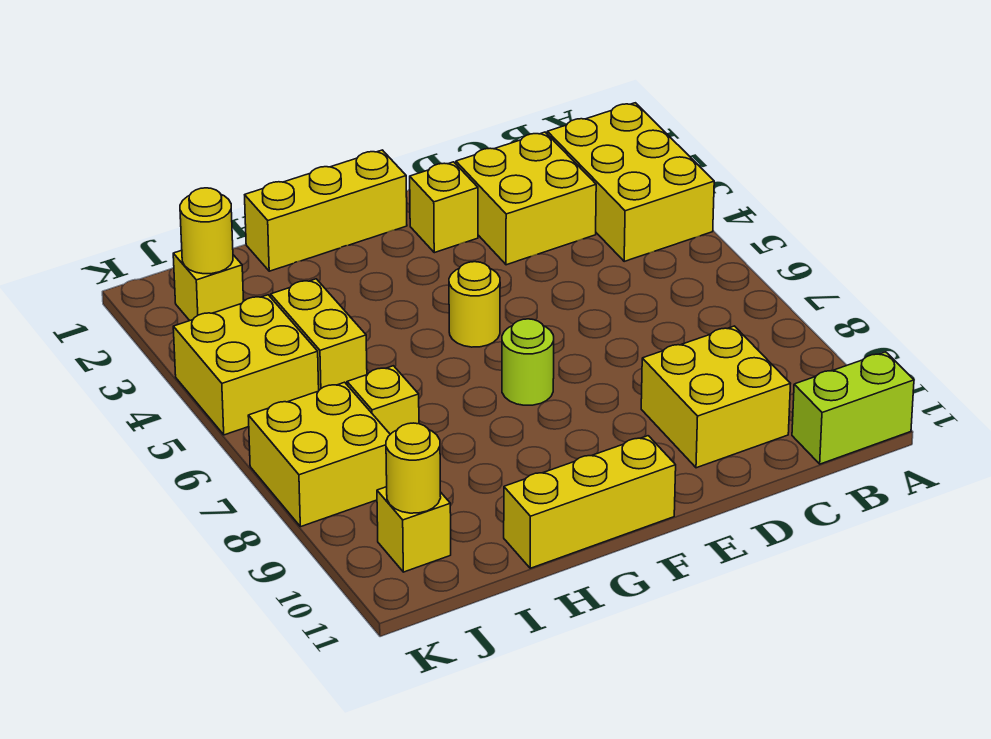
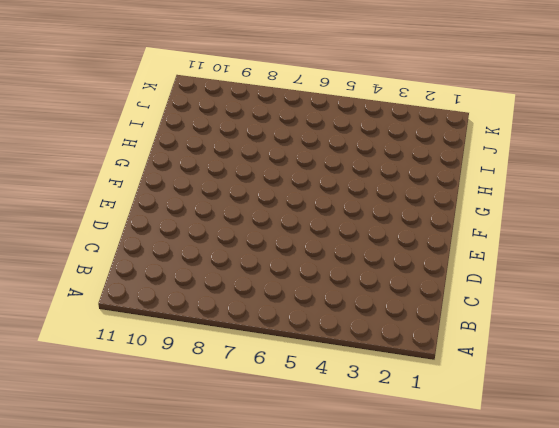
none -> yellow brick A2:B4 level 1
none -> lime brick A11:B11 level 1
none -> yellow brick C2:D3 level 1

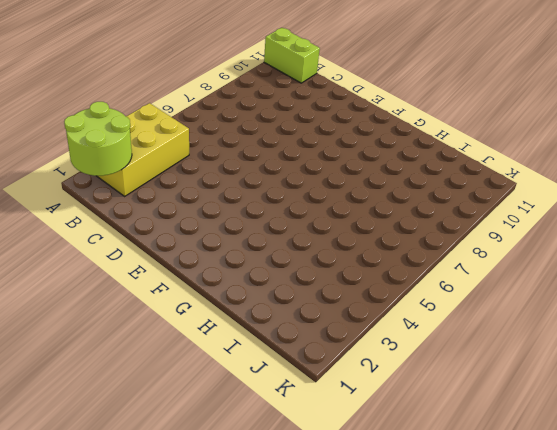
lime round brick A1:B2 level 2 -> none
none -> yellow brick C2:D3 level 1
none -> yellow brick C9:D10 level 1
none -> yellow brick E2 level 1

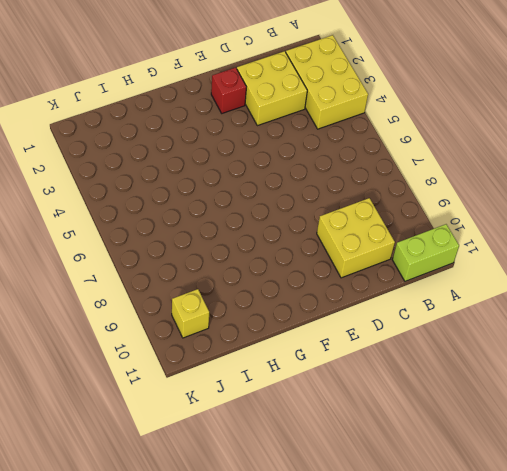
red brick E2 level 1 -> yellow brick E2 level 1
none -> yellow brick F1:H1 level 1
none -> yellow round brick F5 level 1
none -> lime round brick F7 level 1

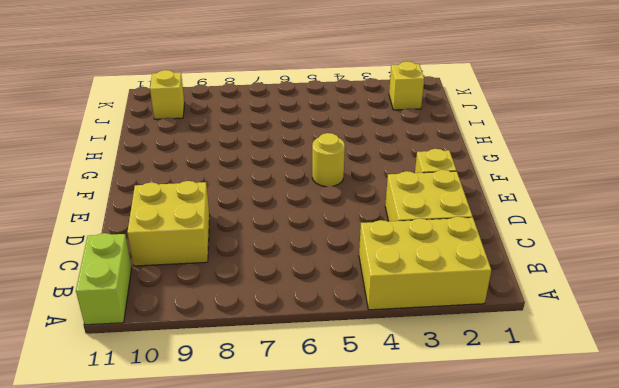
none -> yellow brick F1:H1 level 1
none -> lime round brick F7 level 1
none -> yellow brick F11:H11 level 1

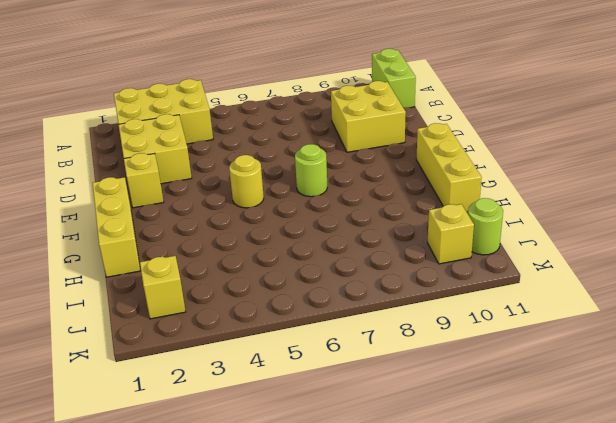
lime round brick J11 level 1 -> none
none -> yellow brick I4:I5 level 1
none -> yellow brick I7 level 1
none -> yellow brick J4:K5 level 1

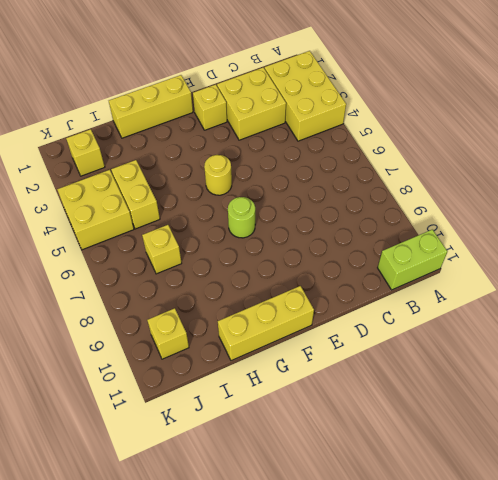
none -> yellow brick C9:D10 level 1
none -> yellow brick J7:K8 level 1
none -> yellow round brick J2 level 2

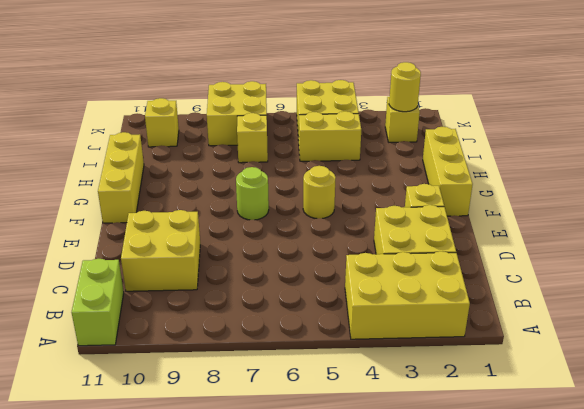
none -> yellow round brick J10 level 2

